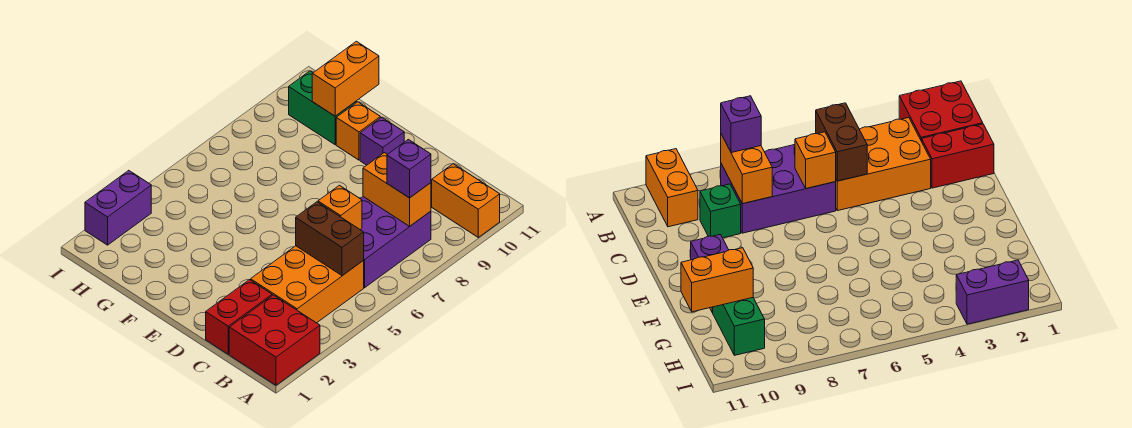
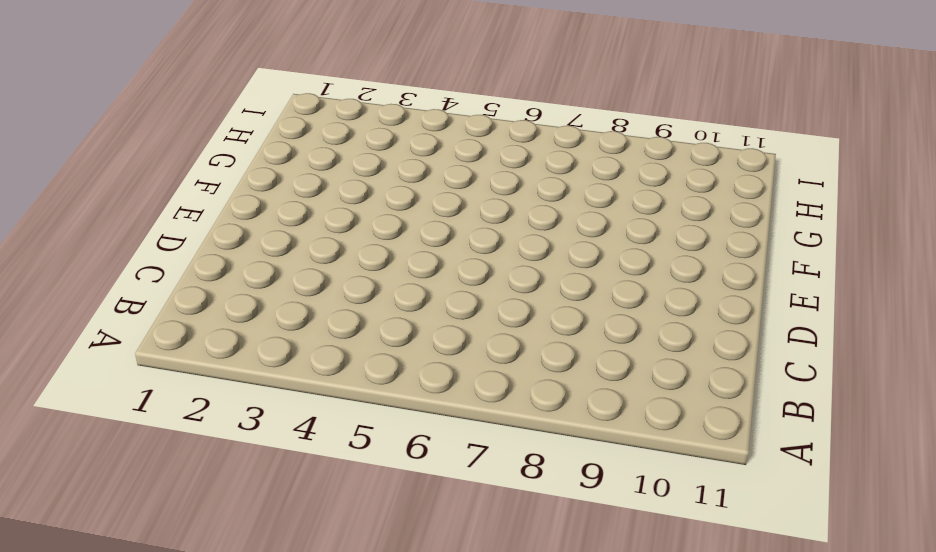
none -> red brick A1:B2 level 1
none -> orange brick A10:B10 level 1
none -> orange brick B3:C5 level 1

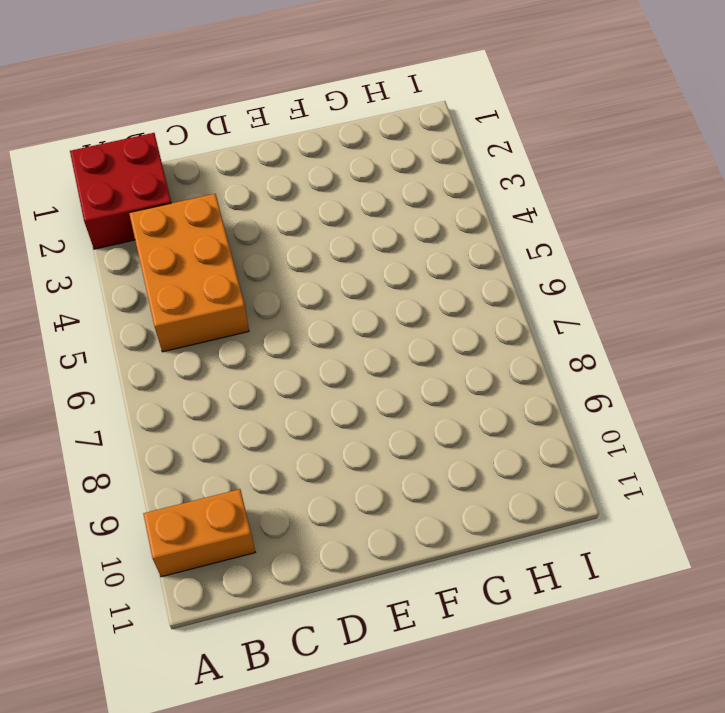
none -> purple brick B6:C8 level 1
none -> red brick C1:C2 level 1
none -> green brick C9 level 1

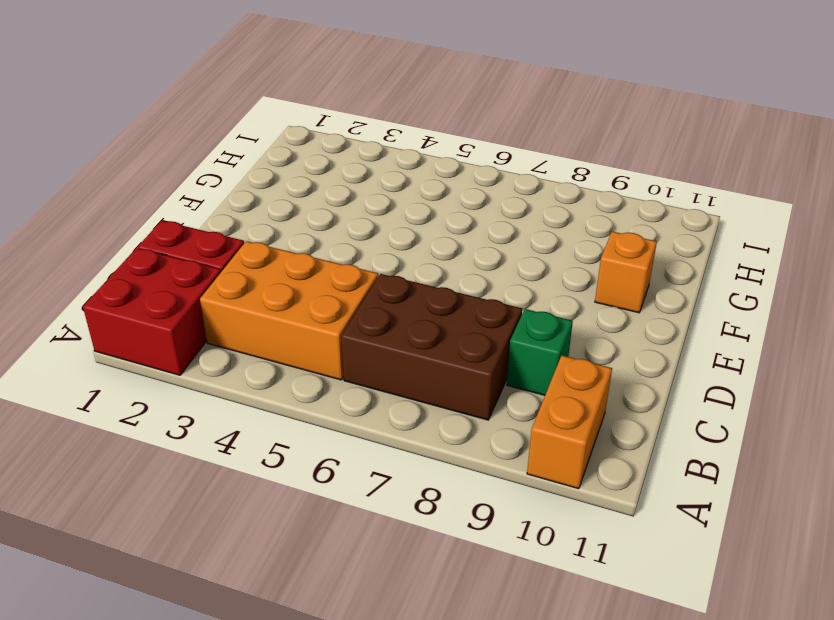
brown brick B6:C8 level 1 -> purple brick B6:C8 level 1
none -> purple brick E10 level 1
none -> green brick G10:H10 level 1
none -> purple brick I2:I3 level 1

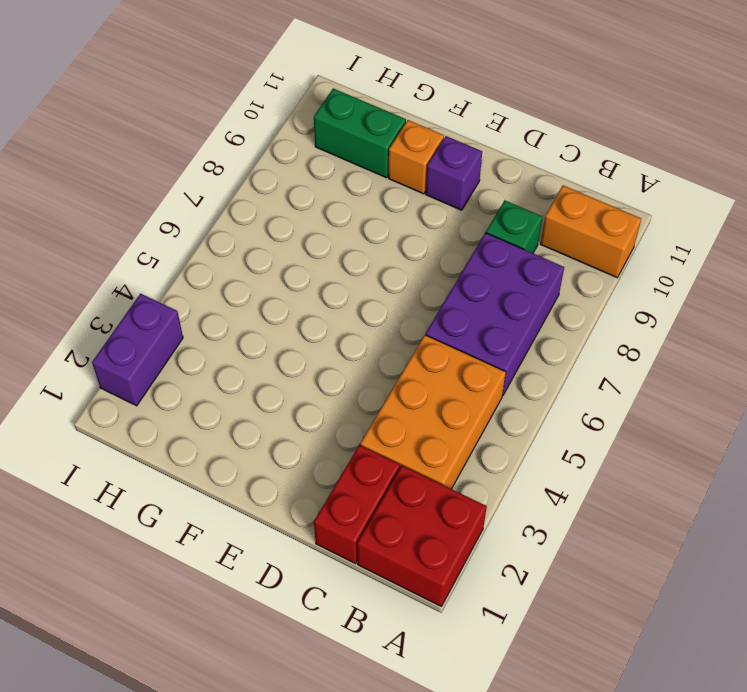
none -> brown brick B5:C5 level 2
none -> orange brick B8:C8 level 2
none -> orange brick C6 level 2

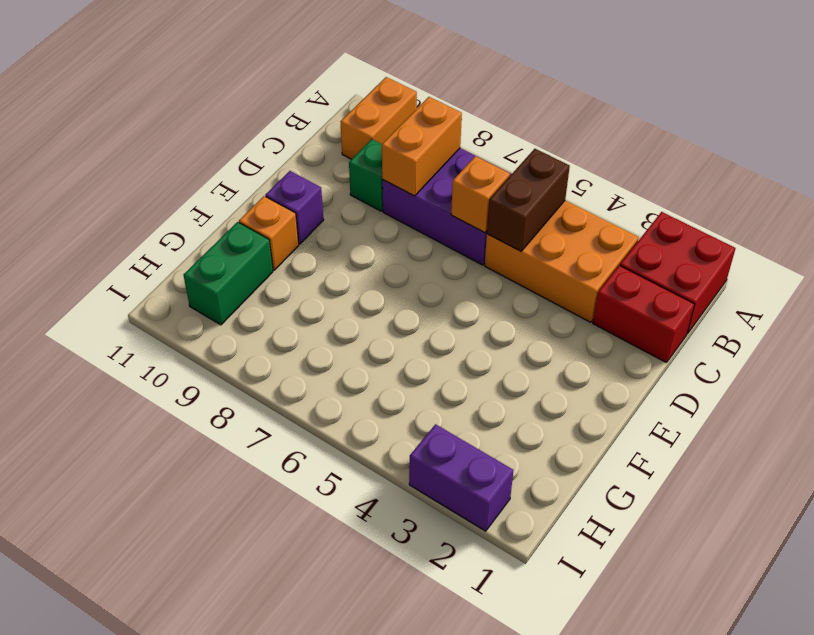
none -> orange brick G10:G11 level 2
none -> purple brick B8 level 3

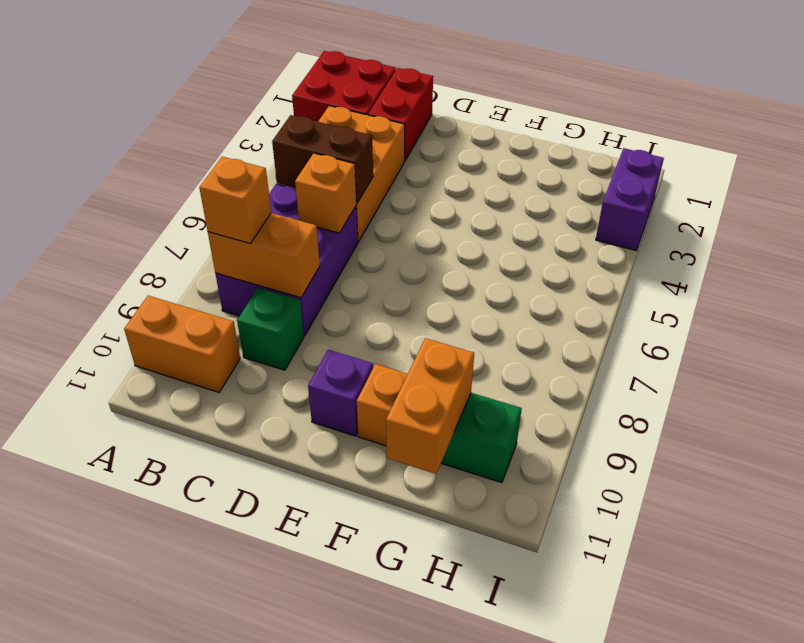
orange brick B8 level 3 -> purple brick B8 level 3

